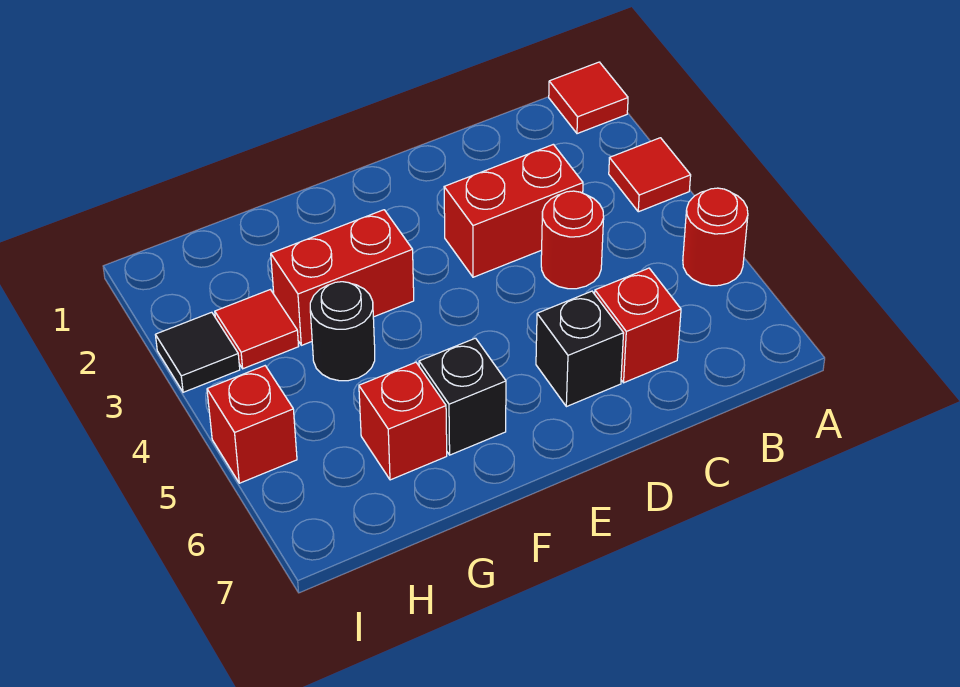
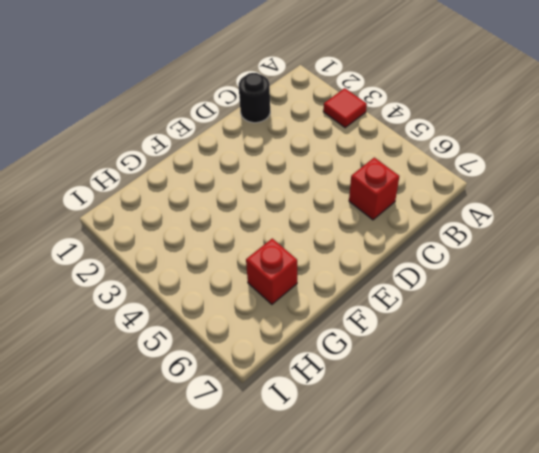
black round brick C1 level 1 -> black round brick G4 level 1
none -> red tile A1 level 1
none -> red round brick A5 level 1
none -> red brick C3:D3 level 1

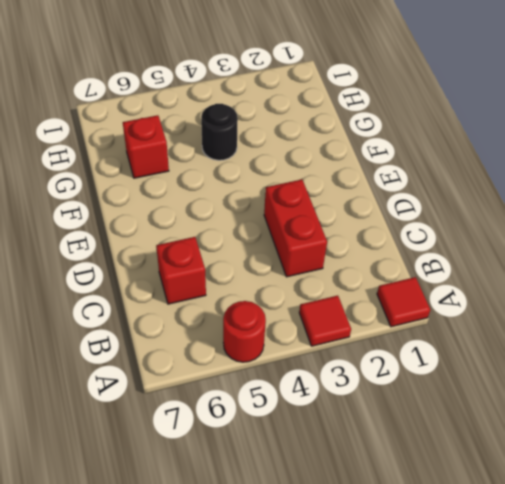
none -> red round brick C4 level 1
none -> black brick D6 level 1
none -> red brick F3:G3 level 1

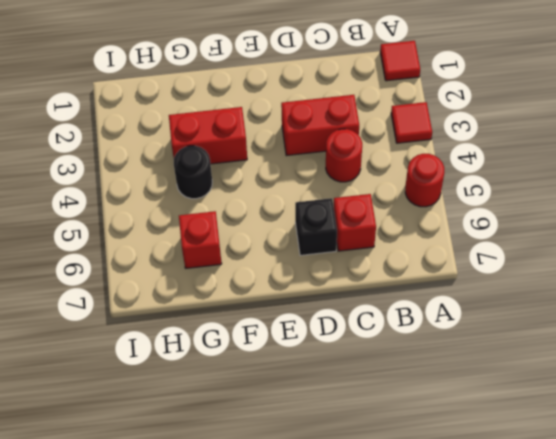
none -> black brick F6 level 1
none -> red tile H3 level 1
none -> black tile I3 level 1

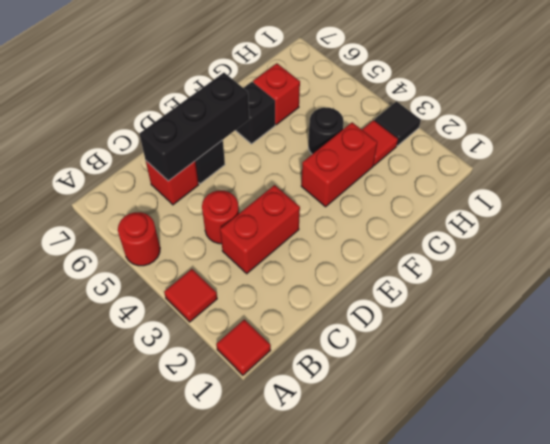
black brick C6:E6 level 2 -> none
none -> red brick I5 level 1

